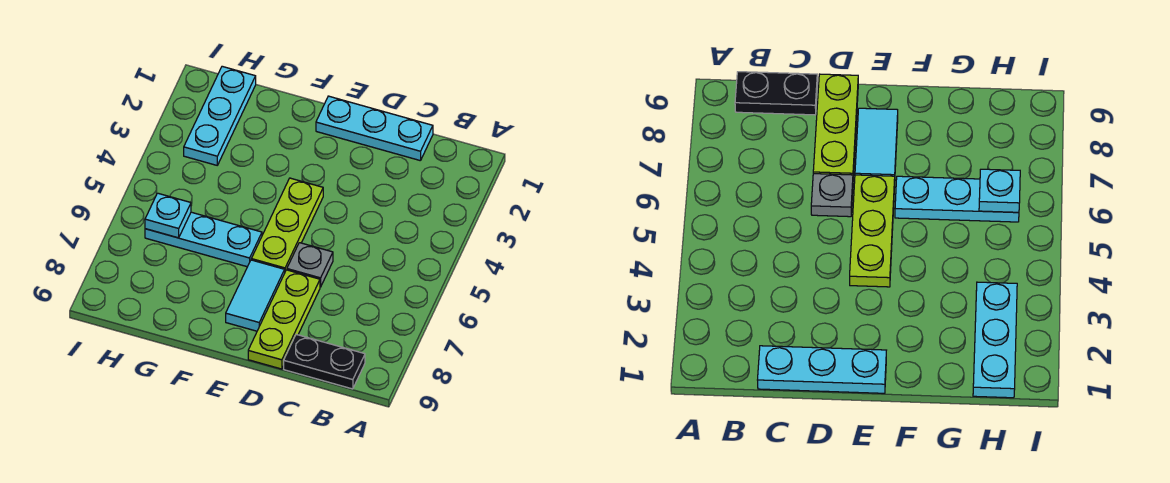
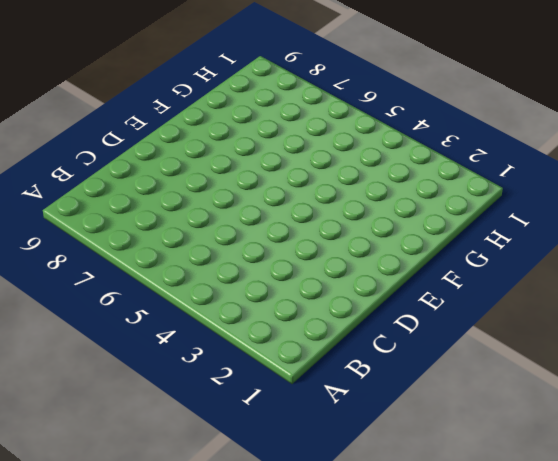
none -> black plate B9:C9 level 1
none -> cyan plate C1:E1 level 1

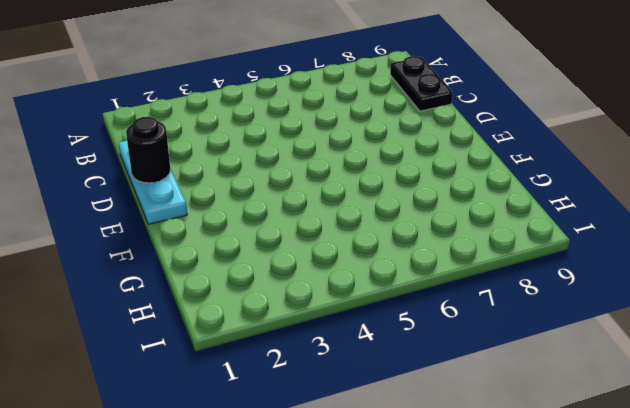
black round brick D1 level 2 -> none
none -> grey plate D6 level 1
none -> lime plate D7:D9 level 1

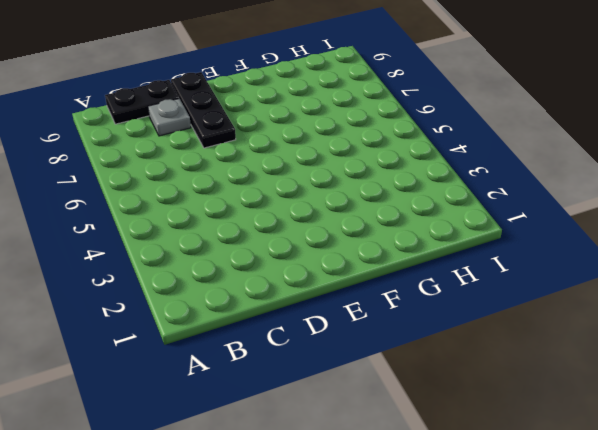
grey plate C8 level 1 -> grey plate D6 level 1
black plate D7:D9 level 1 -> lime plate D7:D9 level 1
none -> cyan plate C1:E1 level 1
none -> lime plate E4:E6 level 1

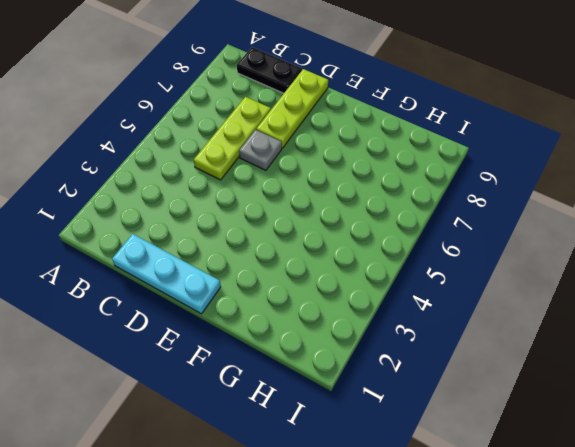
lime plate C5:C7 level 1 -> lime plate E4:E6 level 1
none -> cyan tile E7:E8 level 1
none -> cyan plate F6:H6 level 1

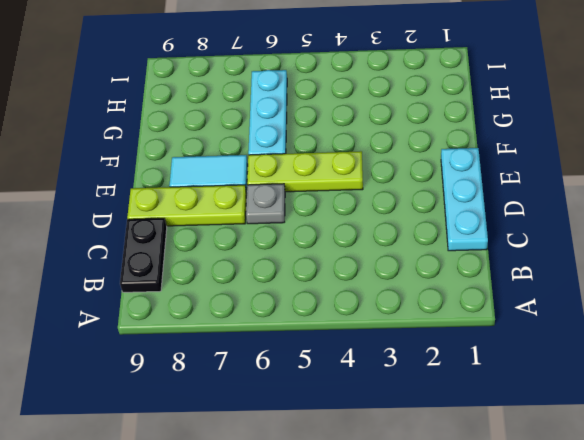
none -> cyan plate H1:H3 level 1
none -> cyan plate H6 level 2

